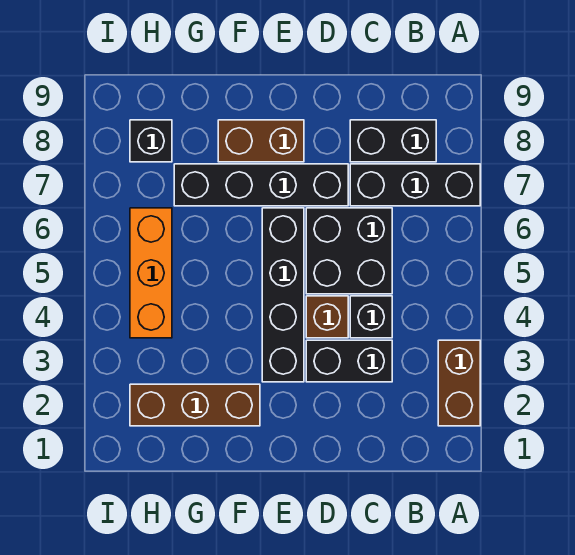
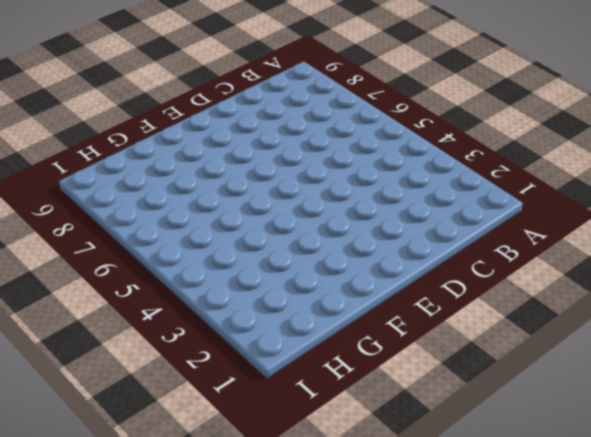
none -> brown brick A2:A3 level 1
none -> black brick A7:C7 level 1
none -> black brick B8:C8 level 1

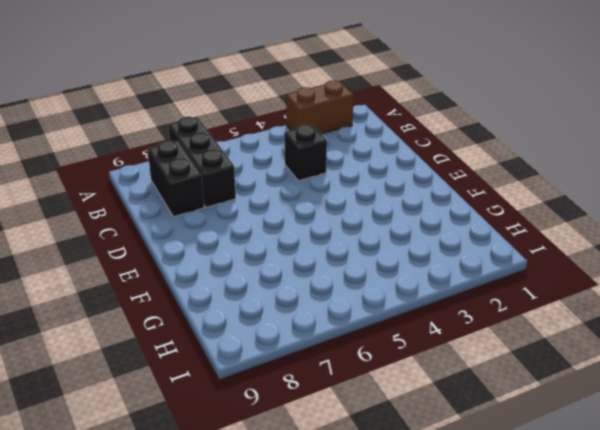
none -> black brick C3:D3 level 1
none -> black brick C5:D6 level 1
none -> brown brick D4 level 1

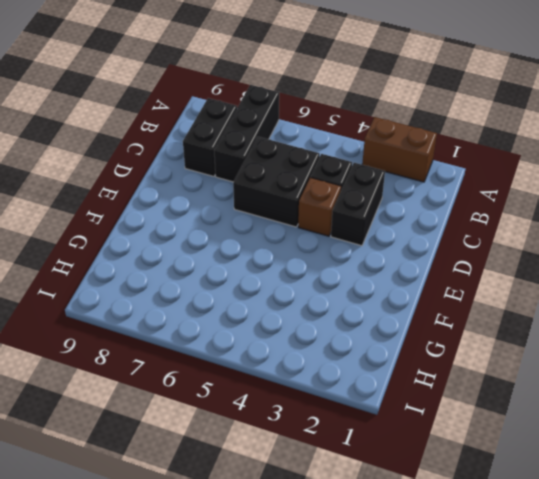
none -> black brick D7:G7 level 1
none -> black brick E3:E6 level 1
none -> brown brick E8:F8 level 1

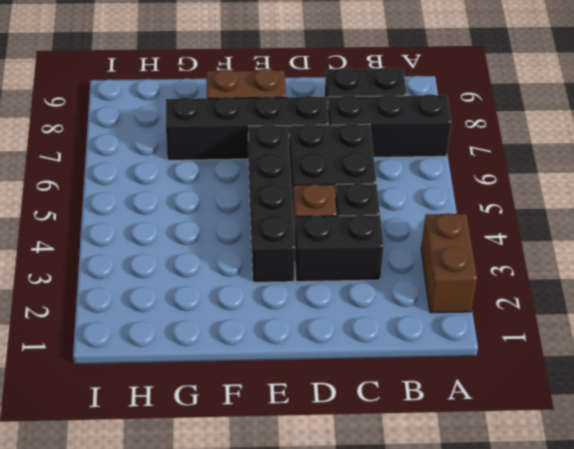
none -> brown brick F2:H2 level 1
none -> orange brick H4:H6 level 1
none -> black brick H8 level 1

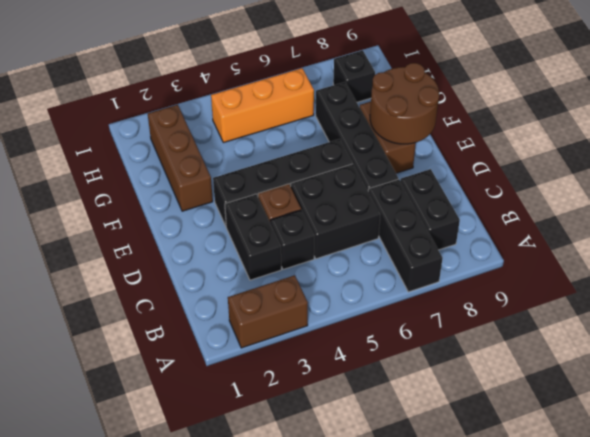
brown round brick E8:F9 level 2 -> none

